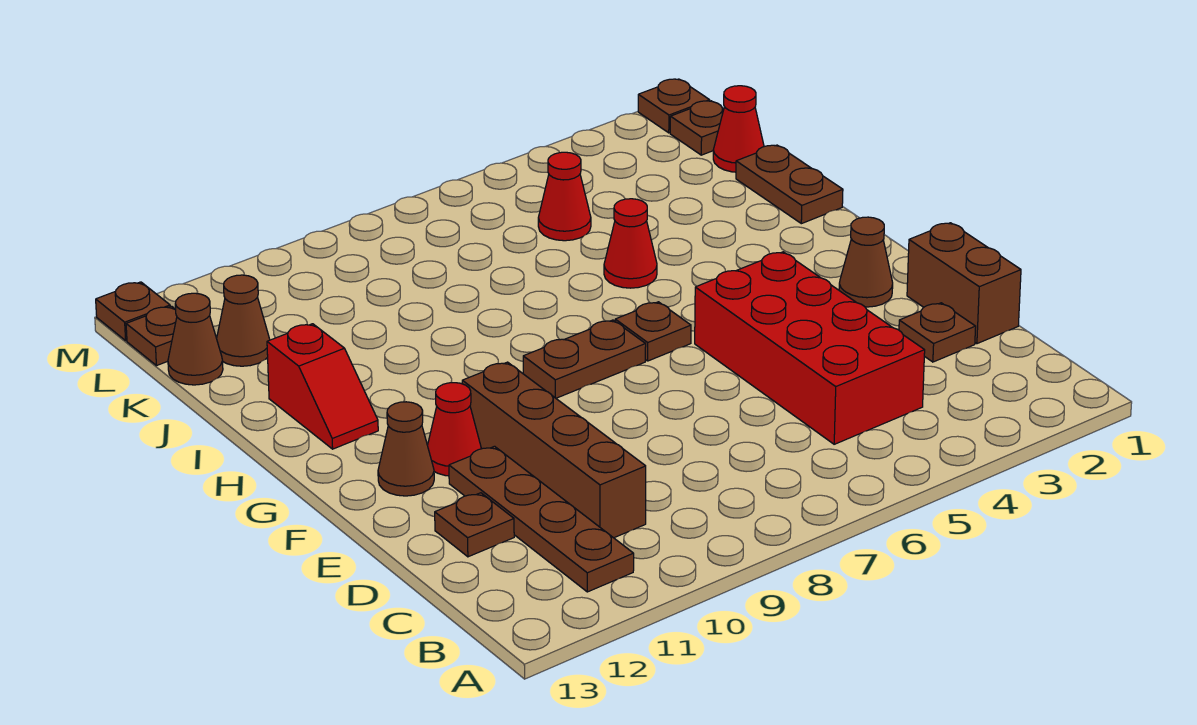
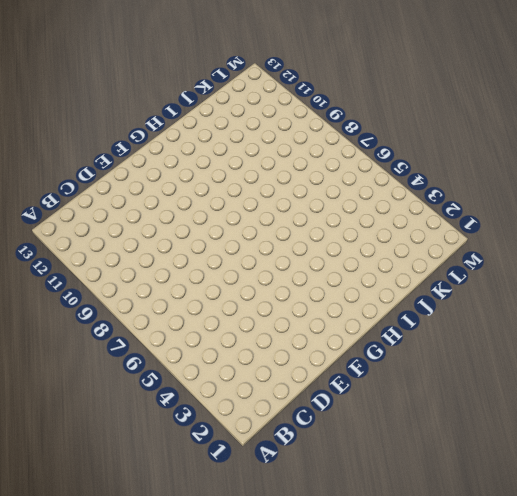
none -> brown plate B11:E11 level 1
none -> red brick C4:F5 level 1
none -> brown brick C10:F10 level 1

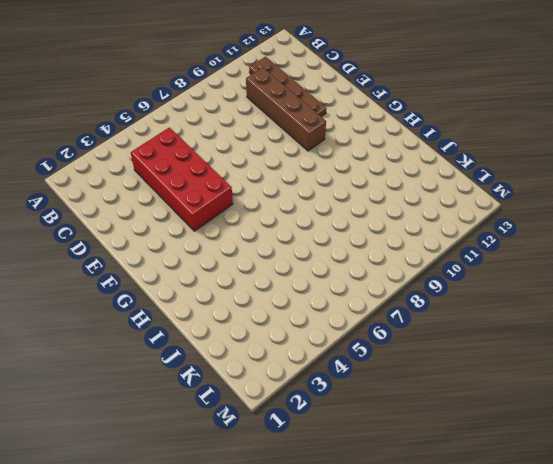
none -> brown brick D1:E1 level 1
none -> brown plate D2 level 1
none -> brown plate D12 level 1

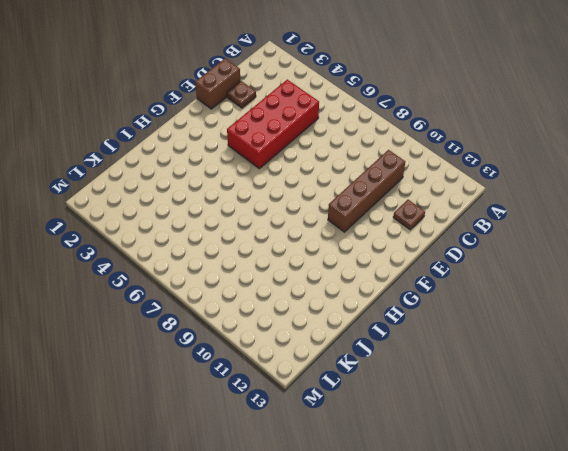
none -> brown plate B11:E11 level 1
none -> brown cone F2 level 1
none -> red cone F11 level 1

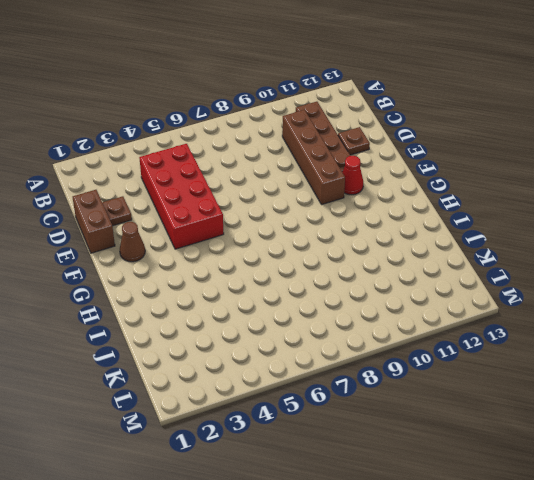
none -> brown cone F12 level 1
none -> brown plate G6 level 1
none -> brown plate G7:G8 level 1

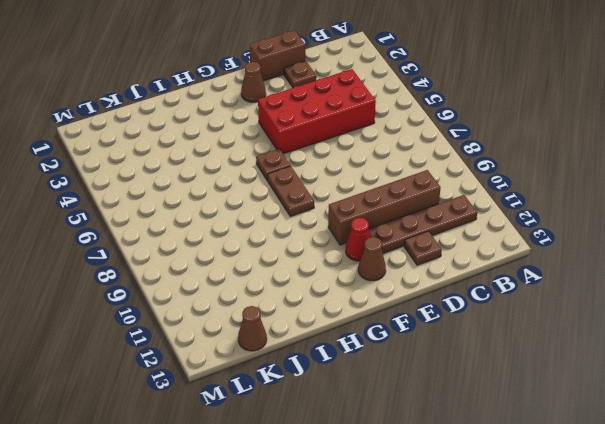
none -> red slope H12:I12 level 1 top I
none -> brown plate I1:J1 level 1
none -> red cone I5 level 1

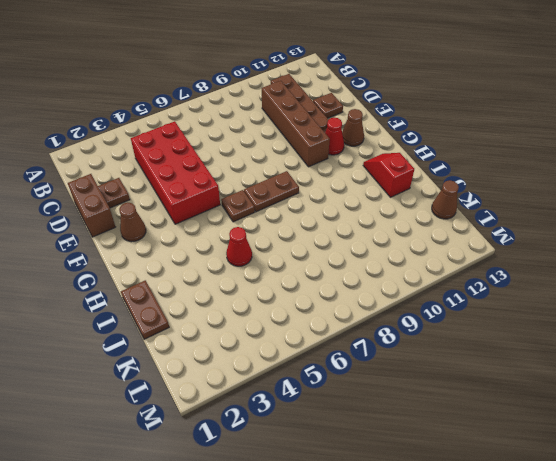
none -> red cone K1 level 1
none -> red cone K5 level 1
none -> brown cone K12 level 1

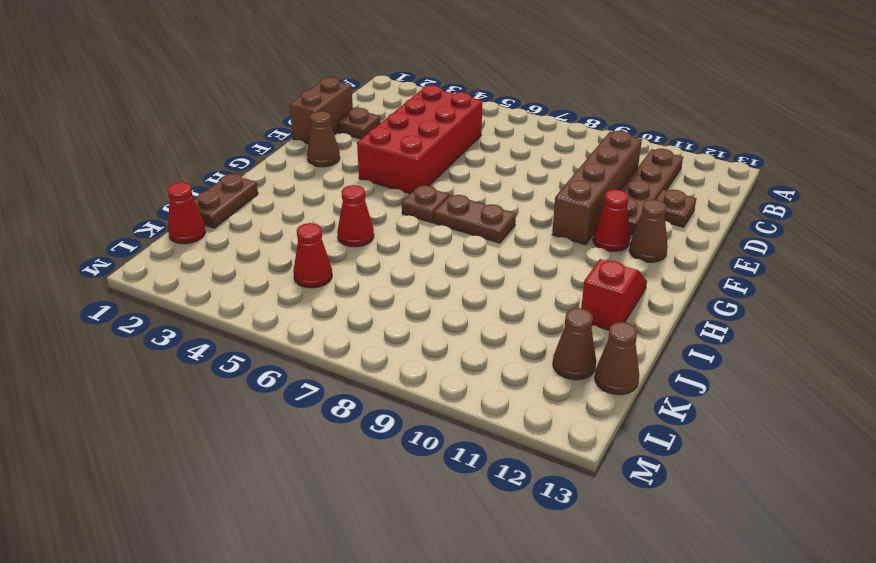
none -> brown plate L1 level 1
none -> brown plate L13 level 1
none -> brown plate M1 level 1

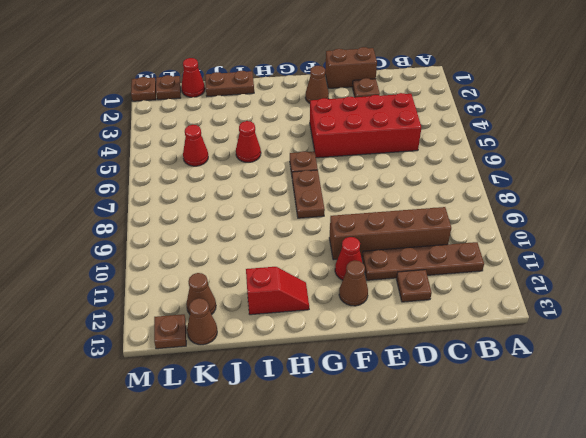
none -> brown plate M13 level 1

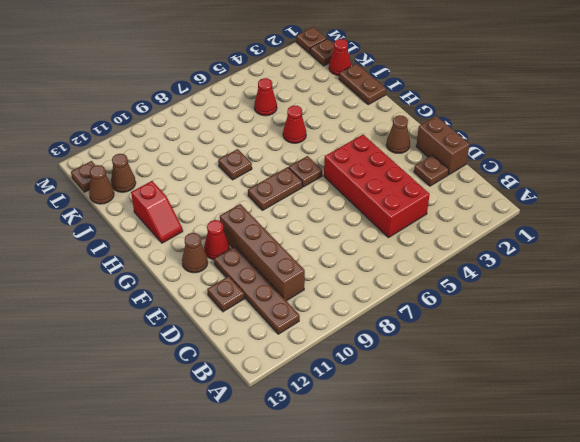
brown plate I8 level 1 -> brown plate M13 level 1

